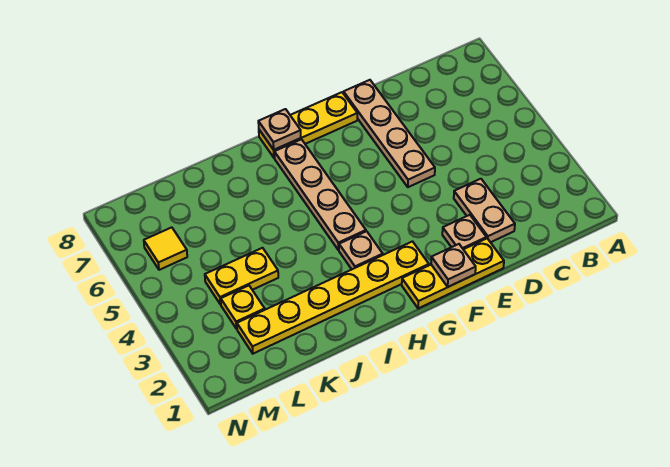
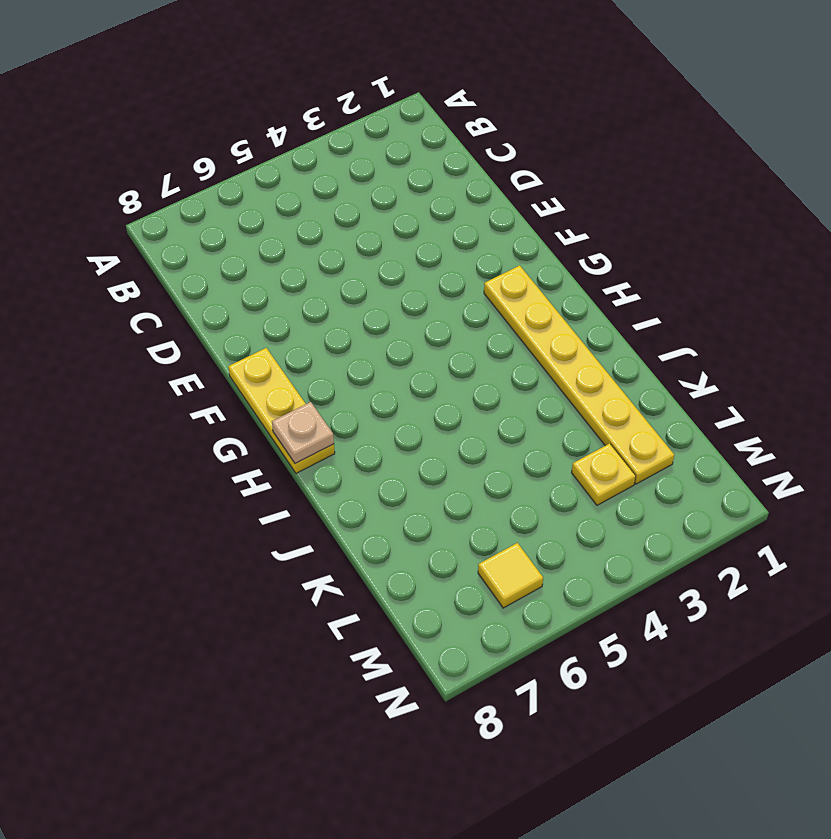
none -> tan plate D2:D3 level 1
none -> yellow plate E1:G1 level 1
none -> tan plate E2 level 1

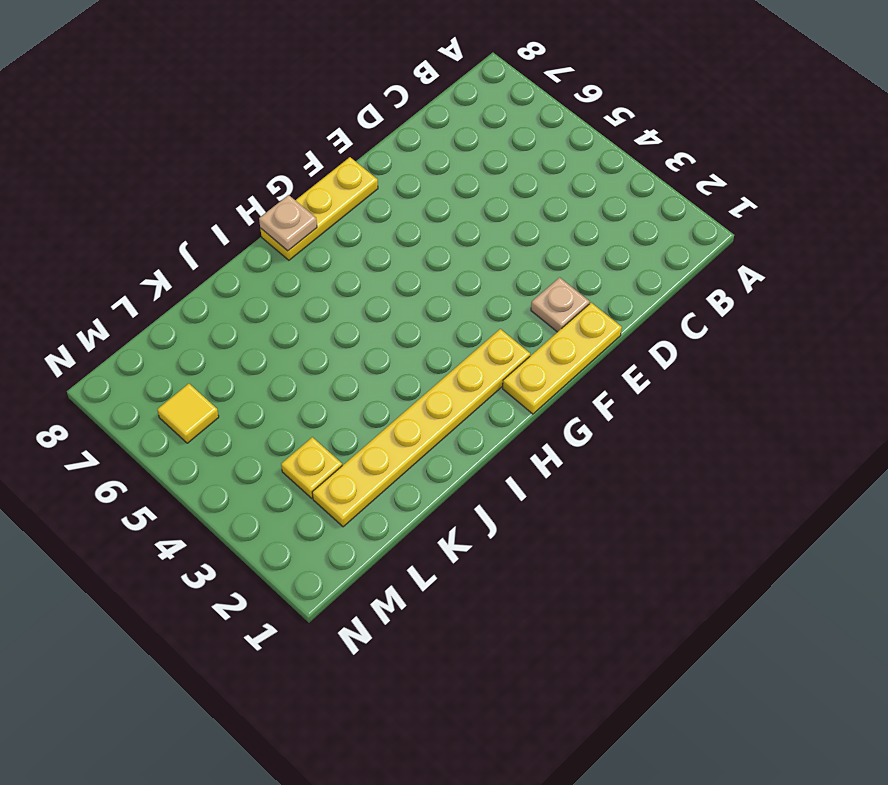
none -> tan plate D2:D3 level 1
none -> tan plate E5:E8 level 1
none -> tan plate H3 level 1

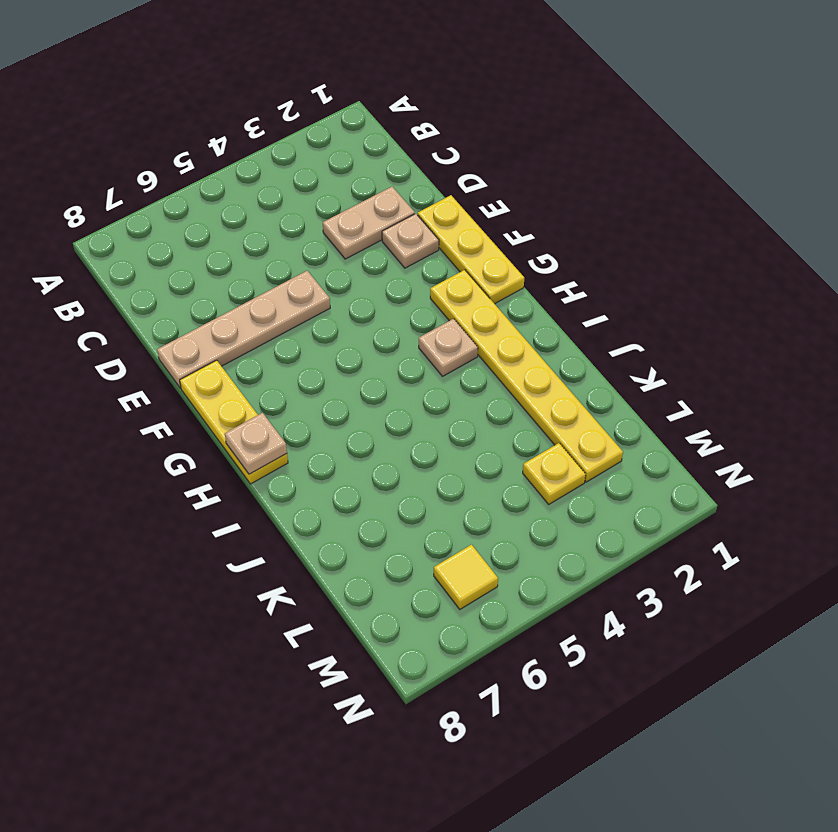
none -> tan plate H4:H7 level 1
none -> yellow plate K4:L4 level 1
none -> tan plate F1 level 2

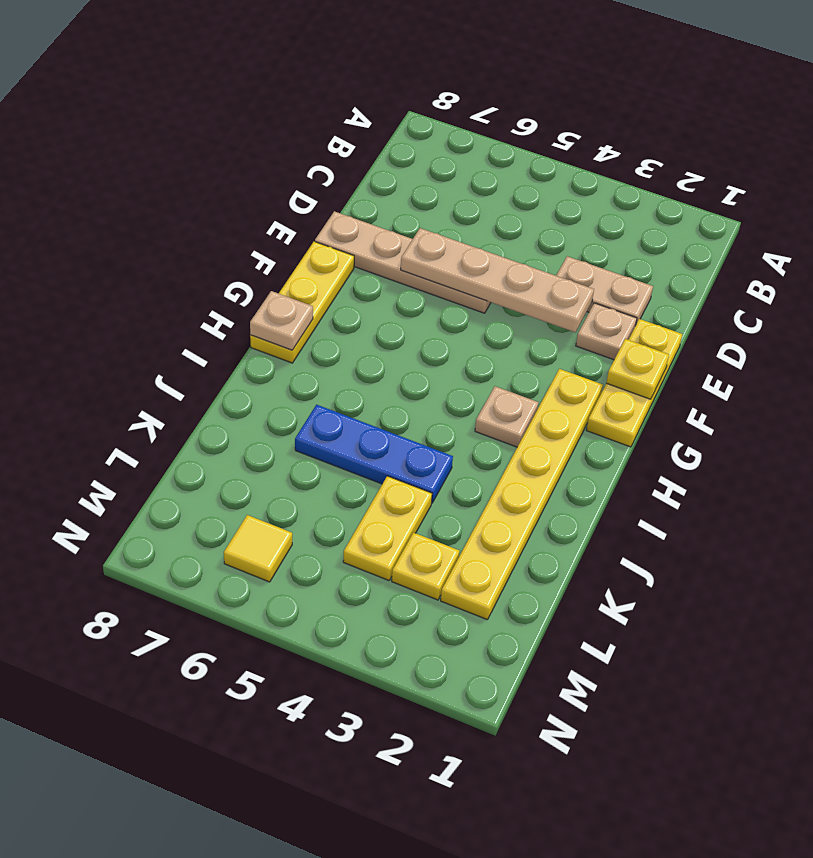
tan plate E3:E6 level 2 -> tan plate H4:H7 level 1
yellow plate F1 level 2 -> tan plate F1 level 2
blue plate J4:J6 level 1 -> none

